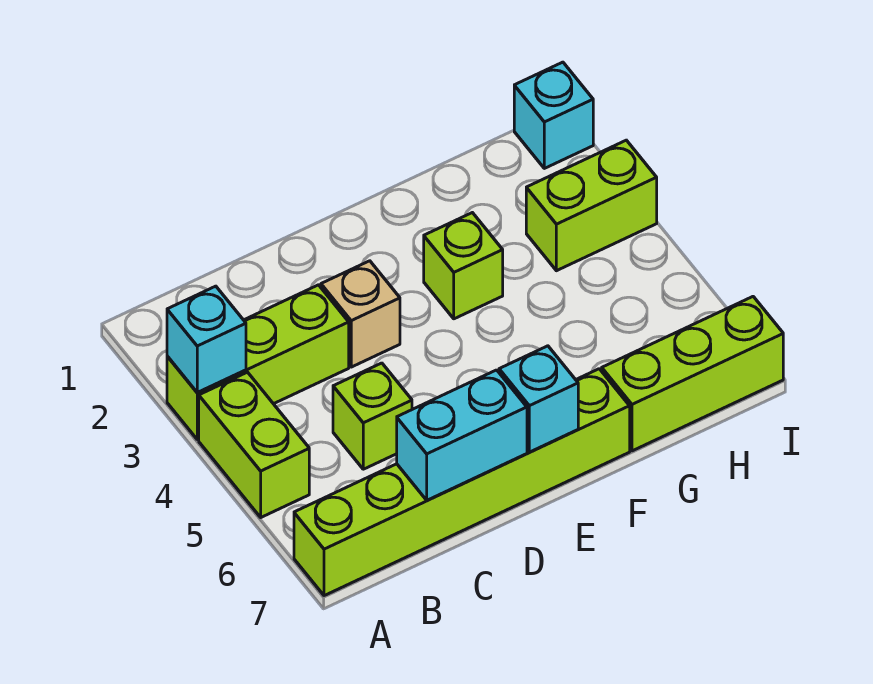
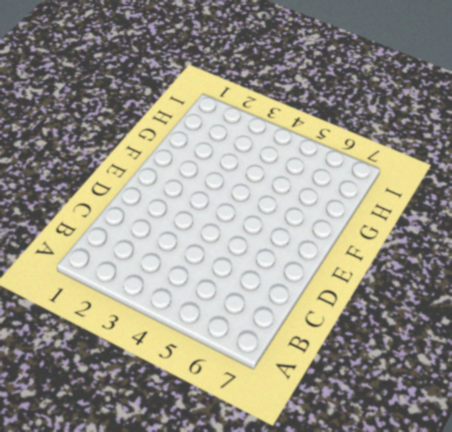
none -> lime brick A3:C3 level 1
none -> lime brick A4:A5 level 1
none -> lime brick A7:F7 level 1

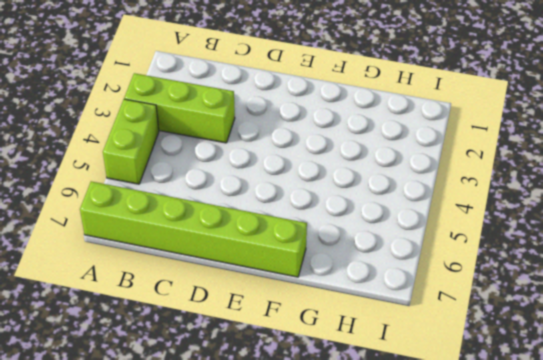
none -> lime brick C5 level 1
none -> tan brick D3 level 1
none -> lime brick F3 level 1

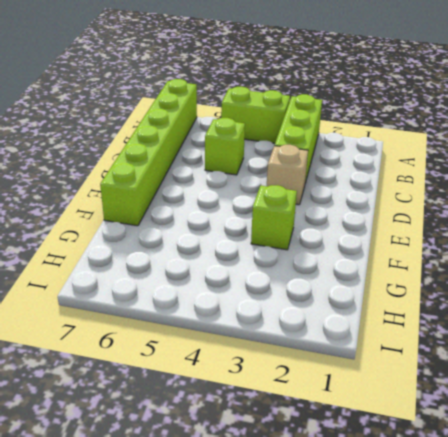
none -> lime brick G7:I7 level 1
none -> lime brick H3:I3 level 1
none -> cyan brick I1 level 1

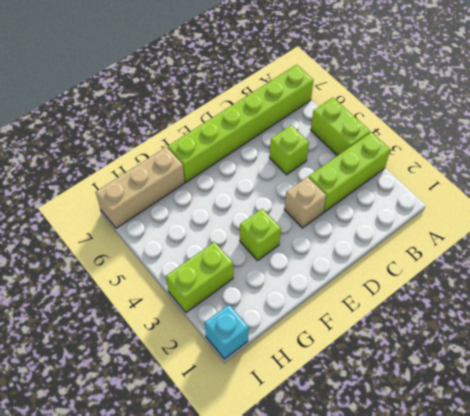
tan brick G7:I7 level 1 -> lime brick G7:I7 level 1
none -> cyan brick A3 level 2
none -> cyan brick C7:D7 level 2
none -> cyan brick E7 level 2

